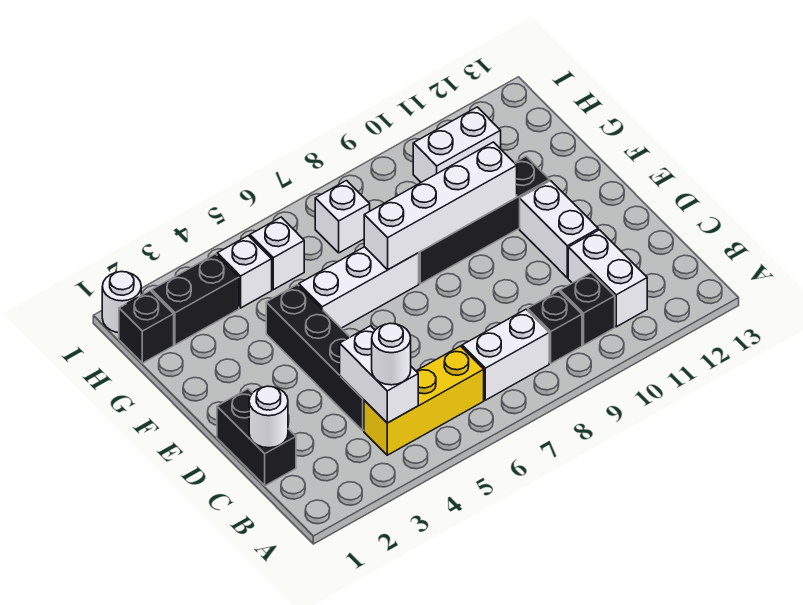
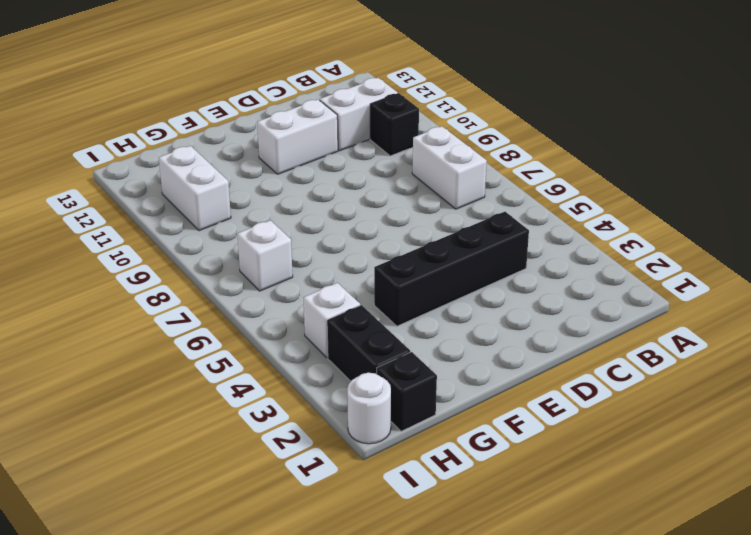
none -> yellow brick B4:B6 level 1
none -> black brick B9 level 1
none -> black brick C1:D1 level 1

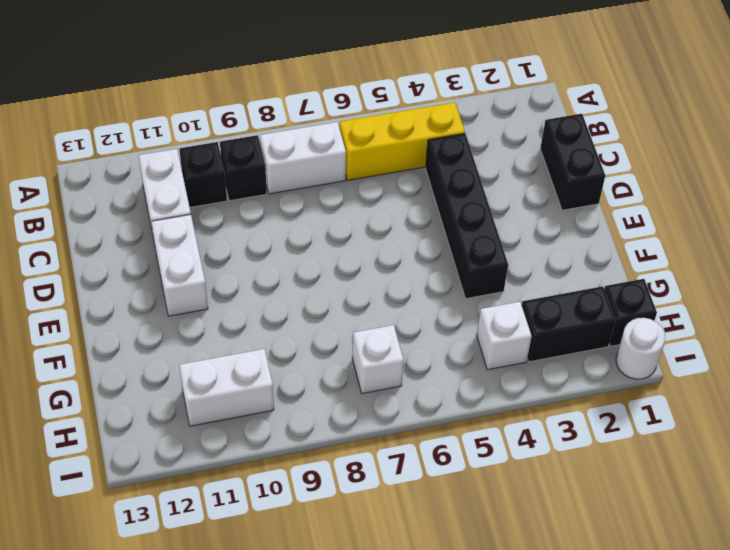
none -> white brick F5:F7 level 1
none -> black brick F8:F11 level 1
none -> white brick H5 level 1

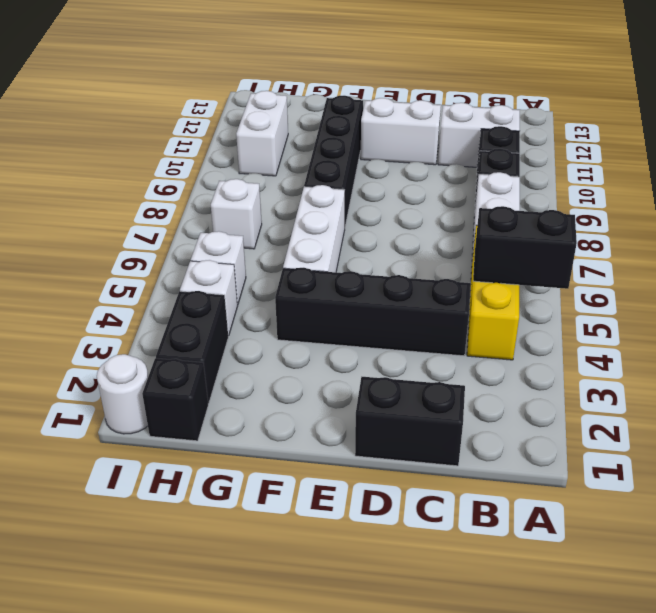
black brick A5:B5 level 2 -> none
none -> white brick B4:C4 level 2
none -> white round brick C1 level 2
none -> white brick F7:F10 level 2

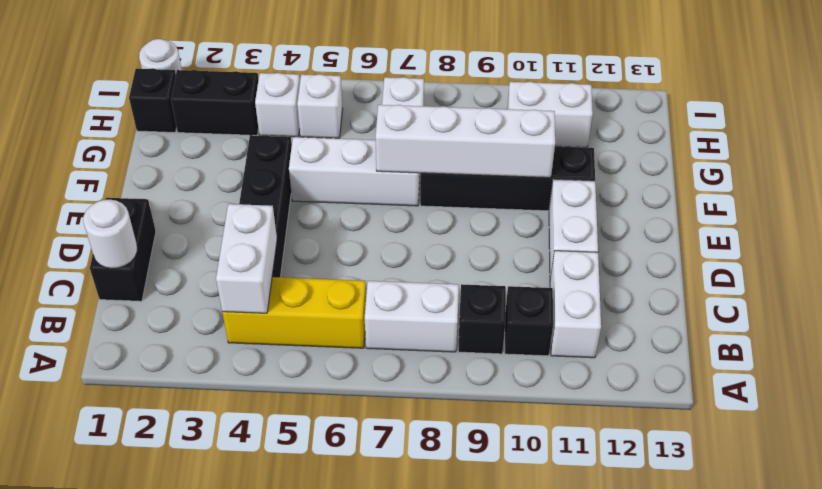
none -> white round brick B4 level 3

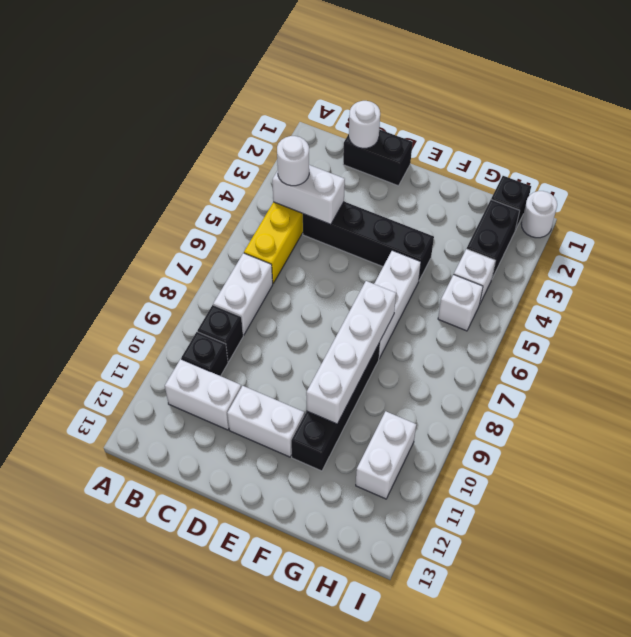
none -> white brick H7 level 1

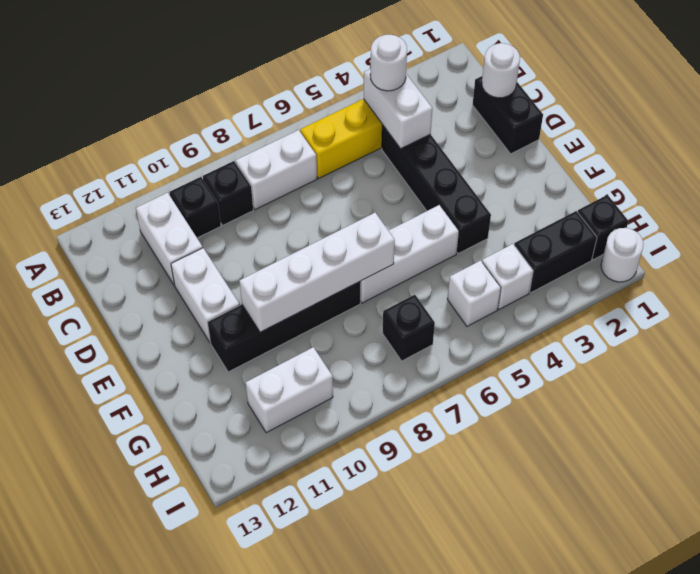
black brick H7 level 1 -> white brick H7 level 1

